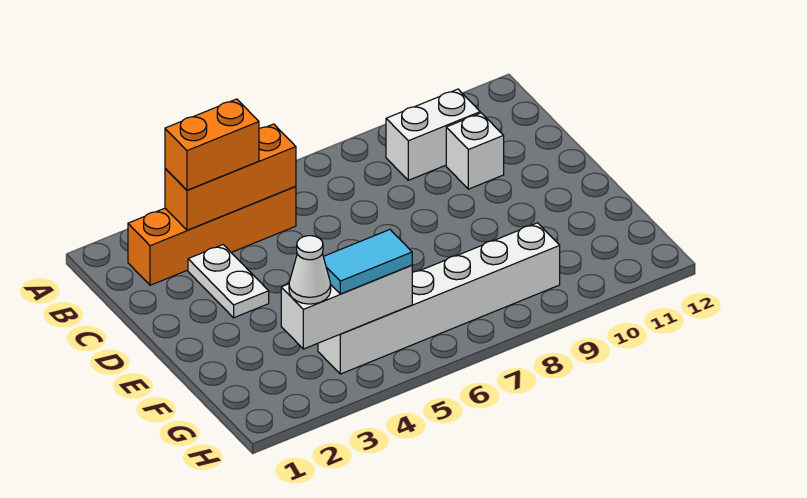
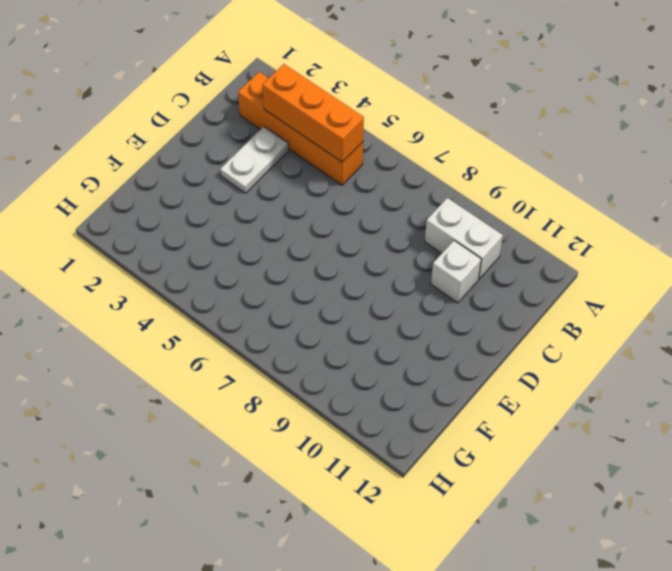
none -> white brick G4:G9 level 1
none -> white brick G3:G5 level 2

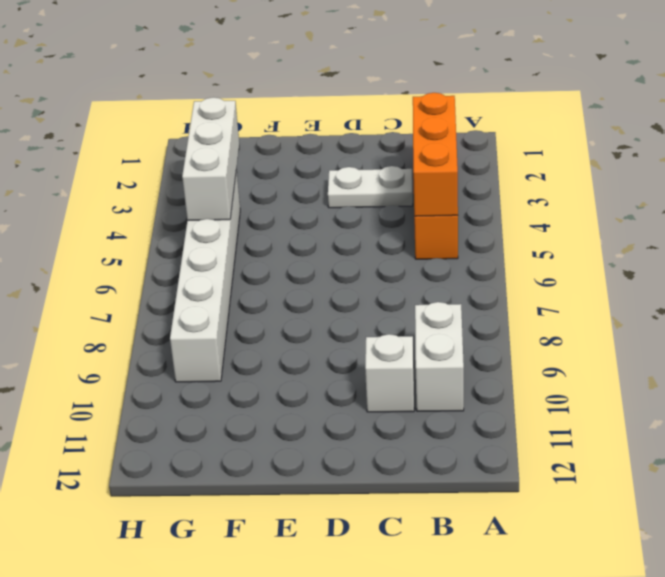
none -> orange brick B3:B4 level 3
none -> white cone G3 level 3

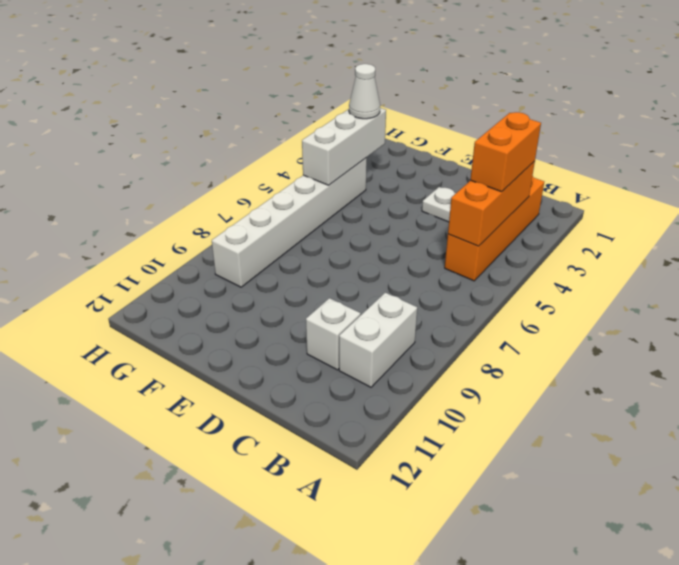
none -> cyan tile G4:G5 level 3

